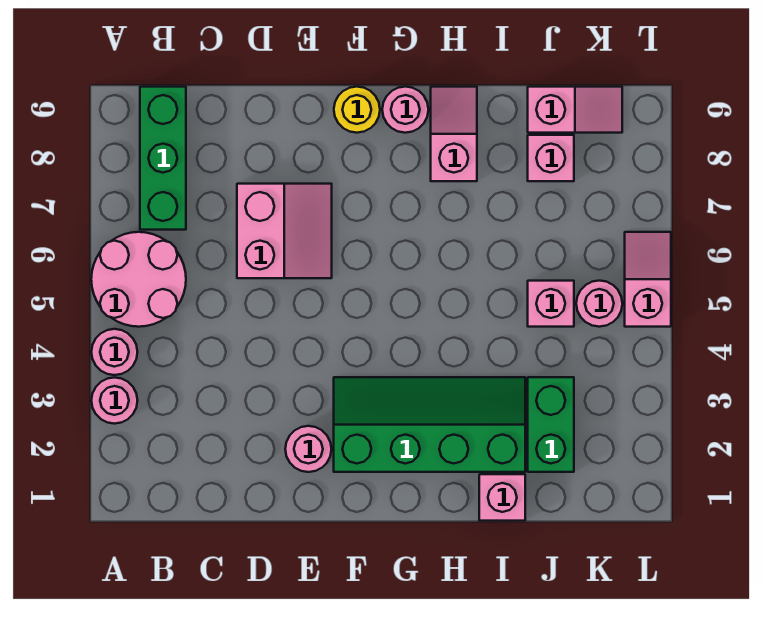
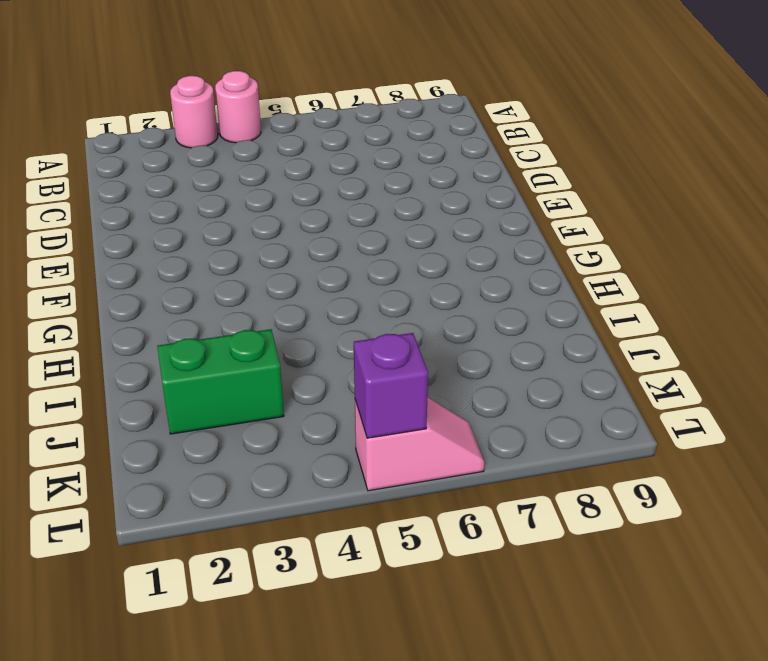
purple brick L5 level 2 -> none
none -> pink round brick A5:B6 level 1
none -> green brick B7:B9 level 1
none -> pink slope D6:E7 level 1 top D

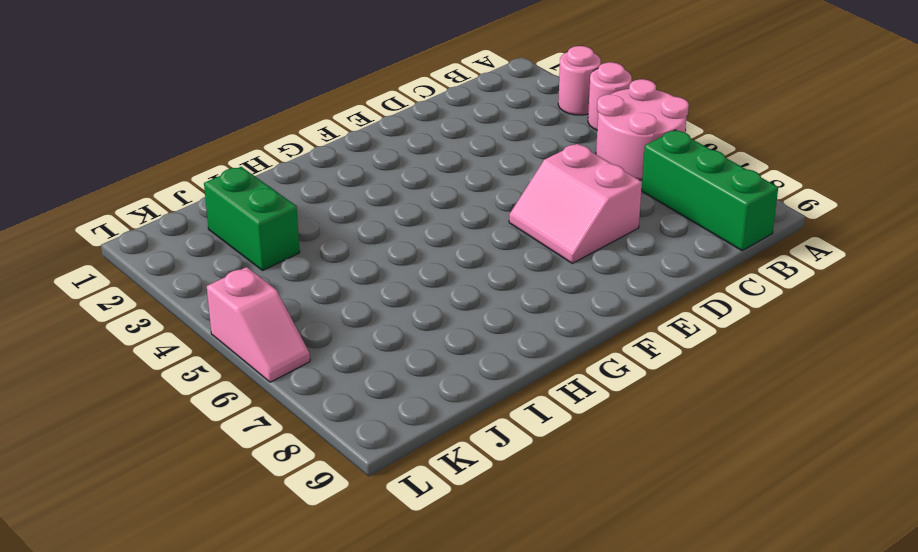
none -> pink round brick E2 level 1
none -> green slope F2:I3 level 1 top 2
none -> yellow round brick F9 level 1

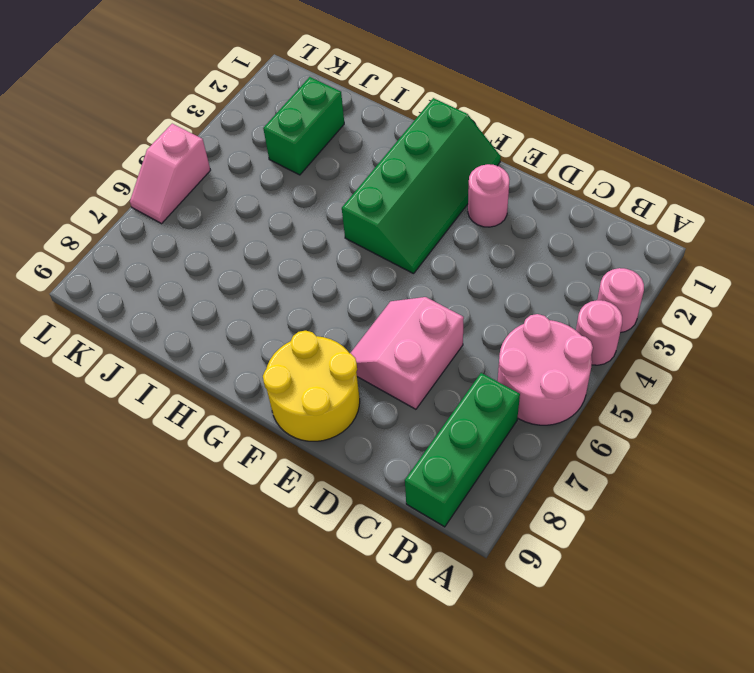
yellow round brick E8:F9 level 1 -> yellow round brick F9 level 1
green slope F1:G4 level 1 top G -> green slope F2:I3 level 1 top 2
none -> pink round brick G9 level 1
none -> pink slope H8:H9 level 1 top 8
none -> pink brick I1 level 1

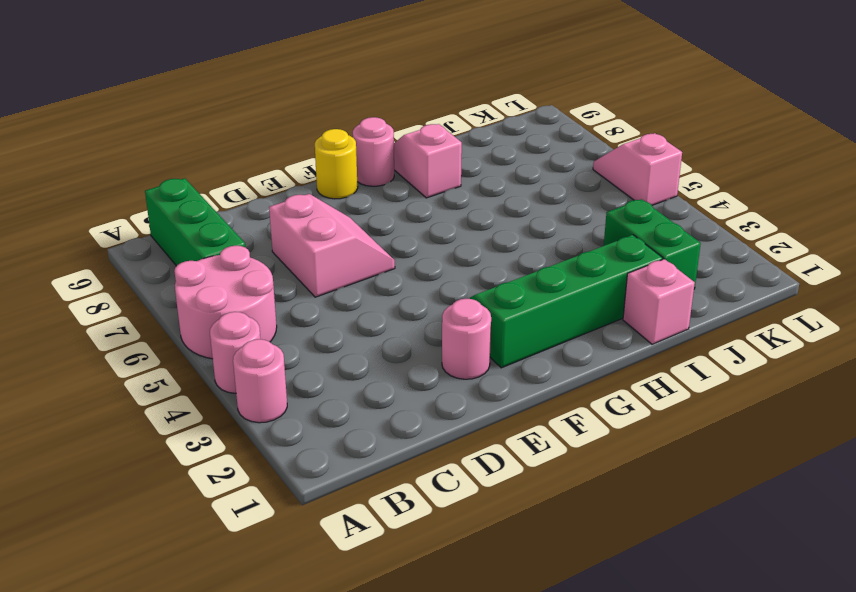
none -> pink brick J5 level 1
none -> pink brick J8 level 1
none -> pink slope J9:K9 level 1 top J

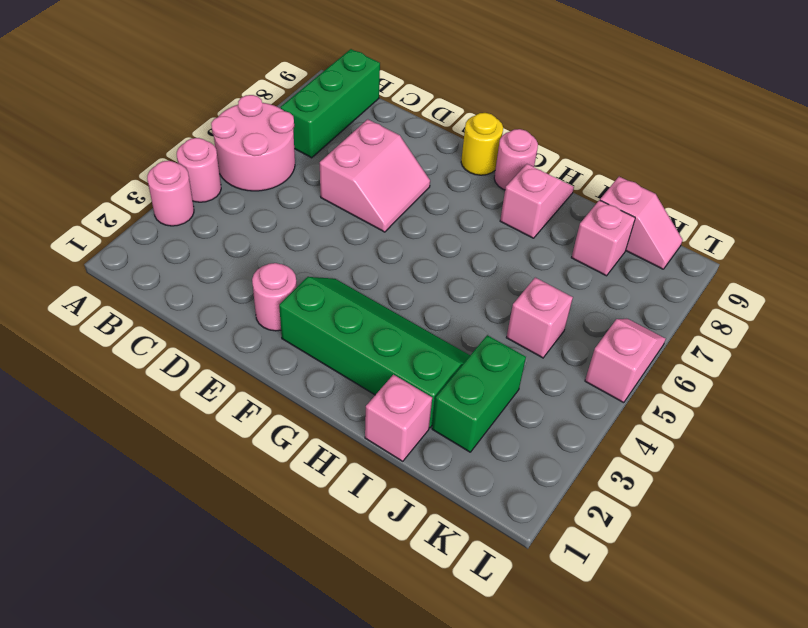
none -> pink round brick K5 level 1

